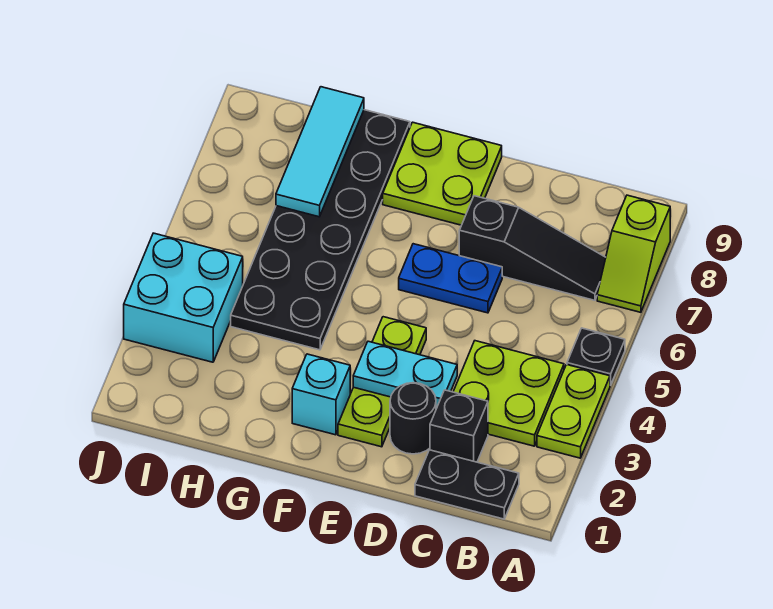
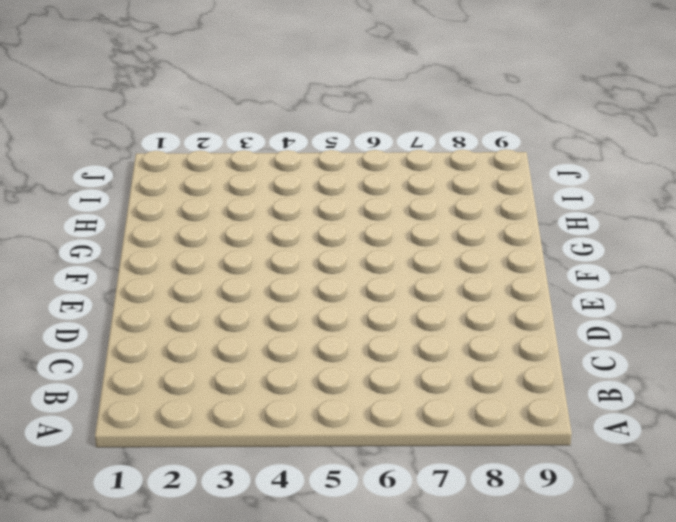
none -> lime plate A3:A4 level 1
none -> black plate A5 level 1
none -> lime slope A7:A8 level 1 top 8

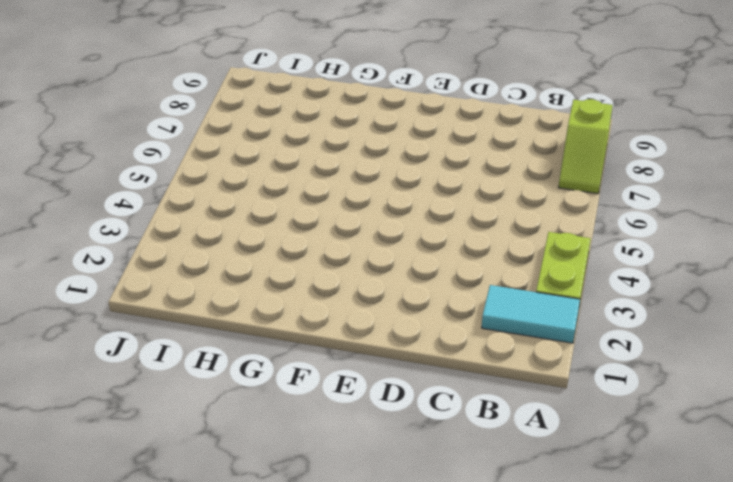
cyan tile A2:B2 level 1 -> none
none -> black plate A5 level 1
none -> black plate B1:C1 level 1
none -> lime plate B3:C4 level 1

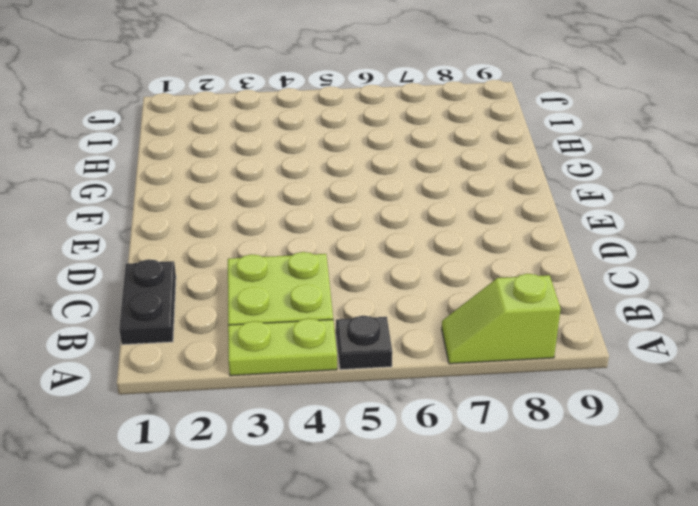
none -> black slope B7:D7 level 1 top D
none -> black brick C2 level 1
none -> black round brick D2 level 1

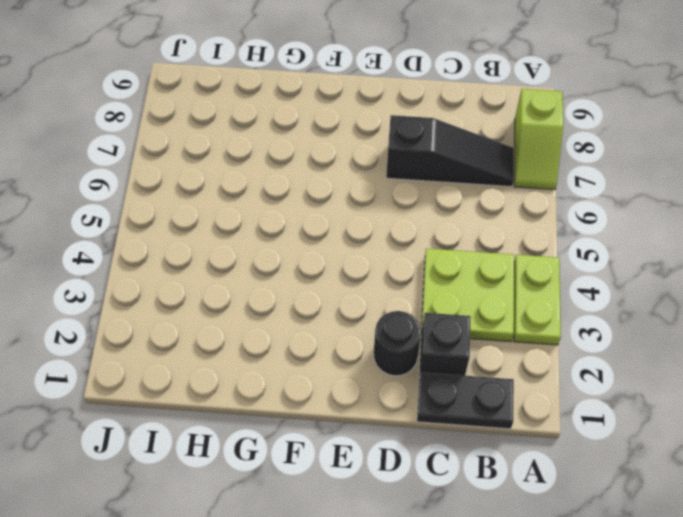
none -> black plate A5 level 1
none -> blue plate D6:E6 level 1
none -> lime plate E2:E4 level 1

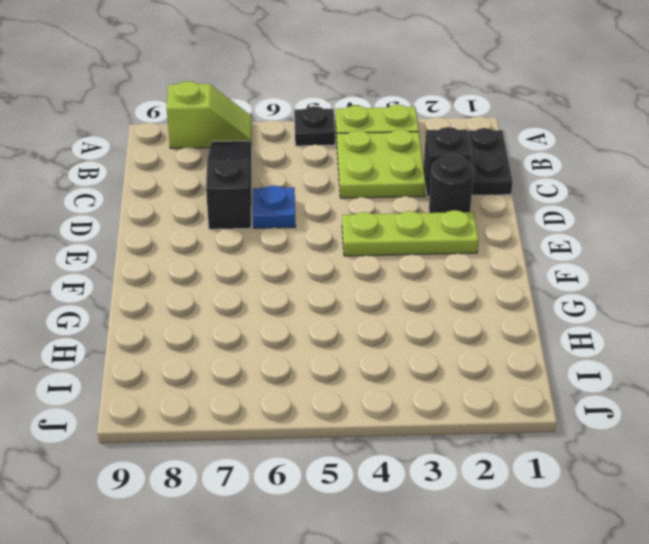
blue plate D6 level 1 -> blue plate D6:E6 level 1
none -> lime plate E8:F9 level 1
none -> cyan brick F2 level 1
none -> black plate G4:H9 level 1

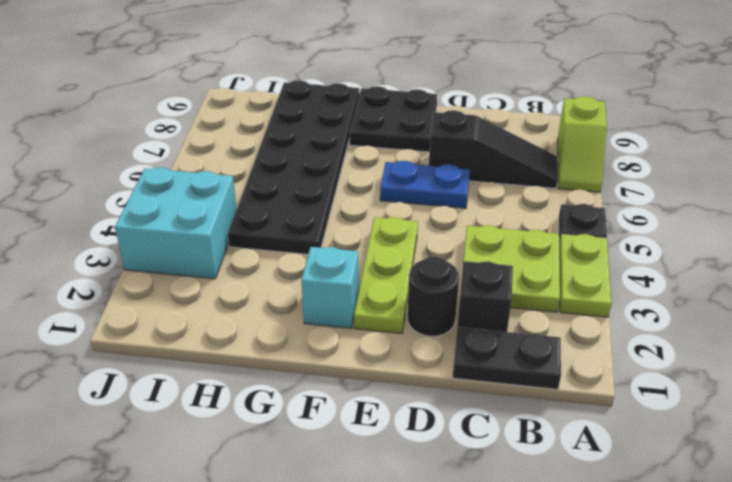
black plate E8:F9 level 1 -> lime plate E8:F9 level 1
none -> cyan plate D3:E3 level 2
none -> cyan tile H7:H9 level 2

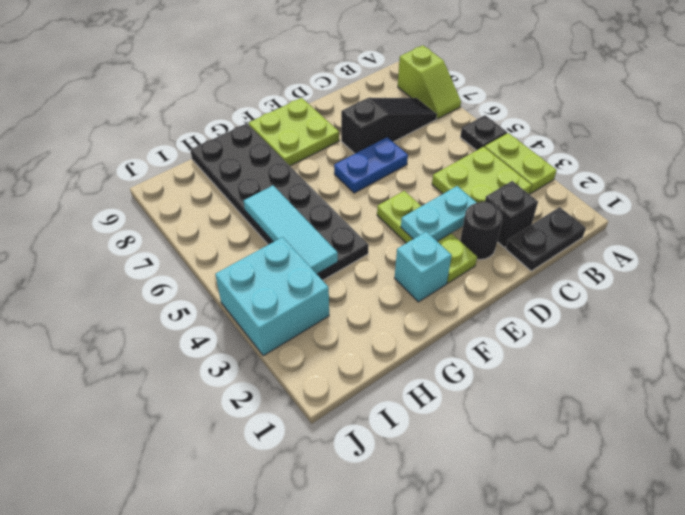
cyan tile H4:H6 level 2 -> cyan tile H7:H9 level 2

